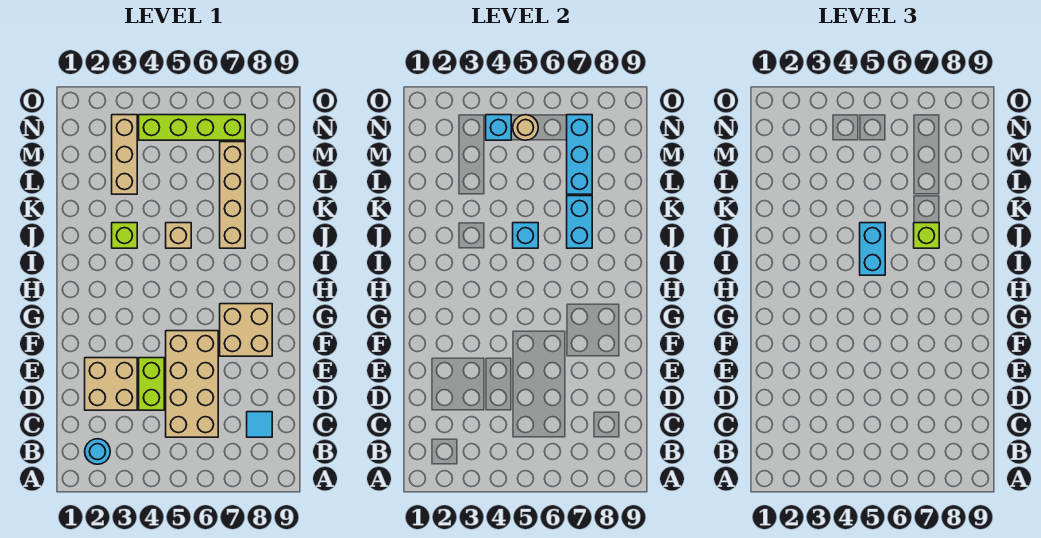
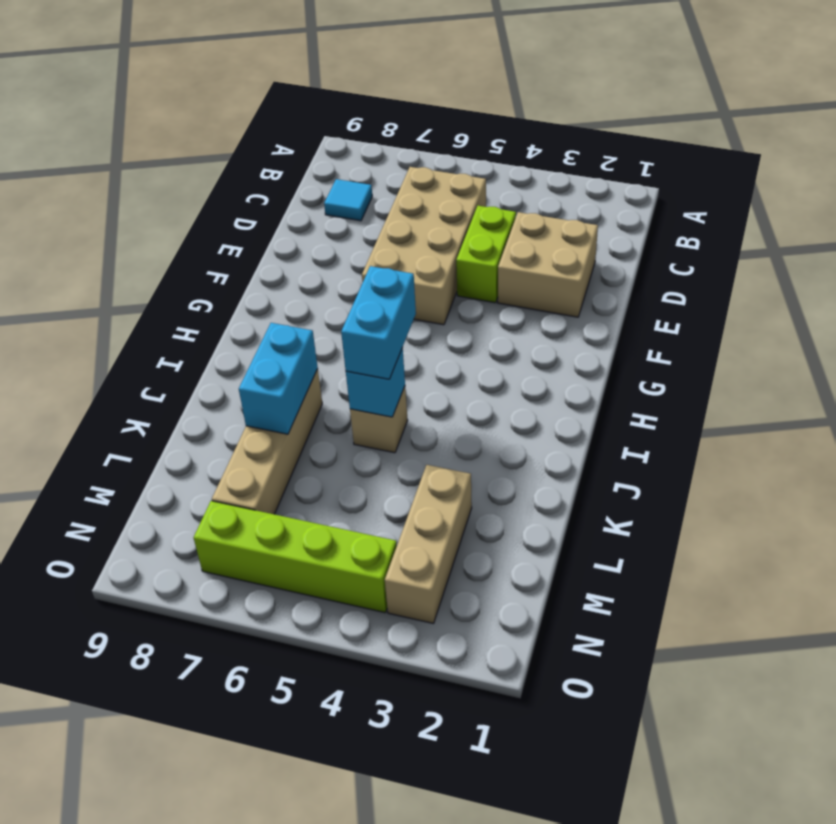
none -> cyan round brick B2 level 1
none -> tan brick F7:G8 level 1
none -> lime brick J3 level 1

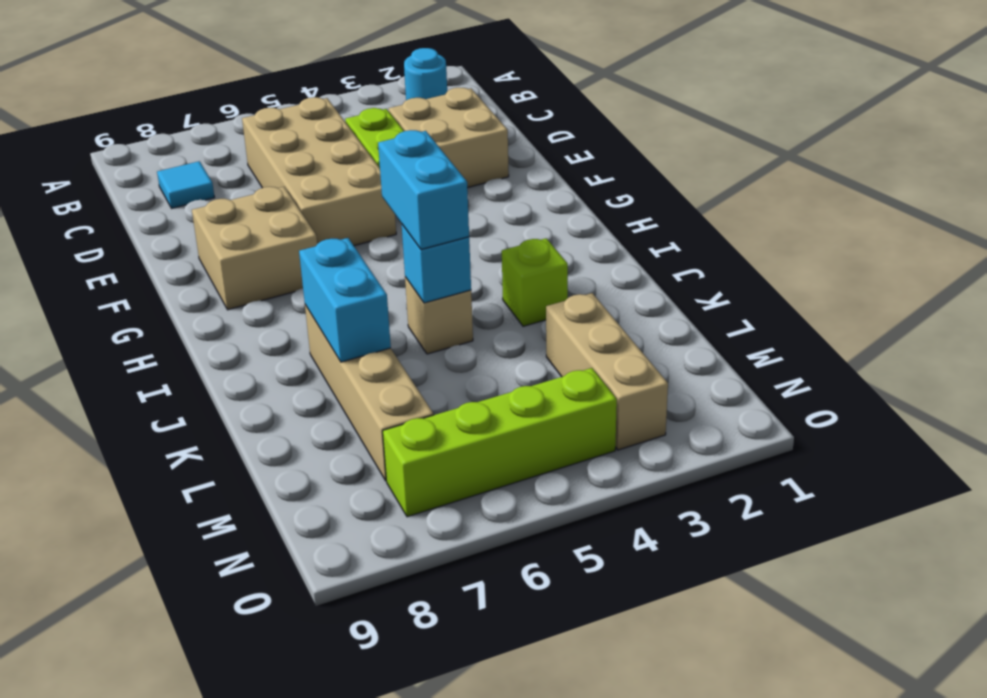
none -> cyan brick L7:N7 level 2
none -> cyan brick N4 level 2
none -> tan round brick N5 level 2

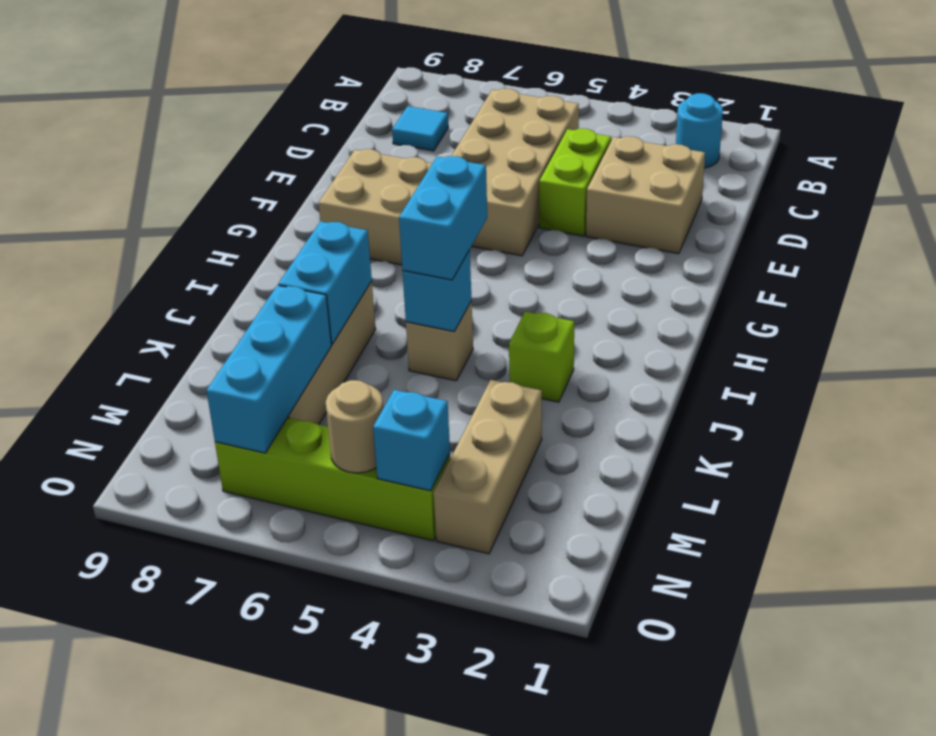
none -> lime brick J7 level 3

